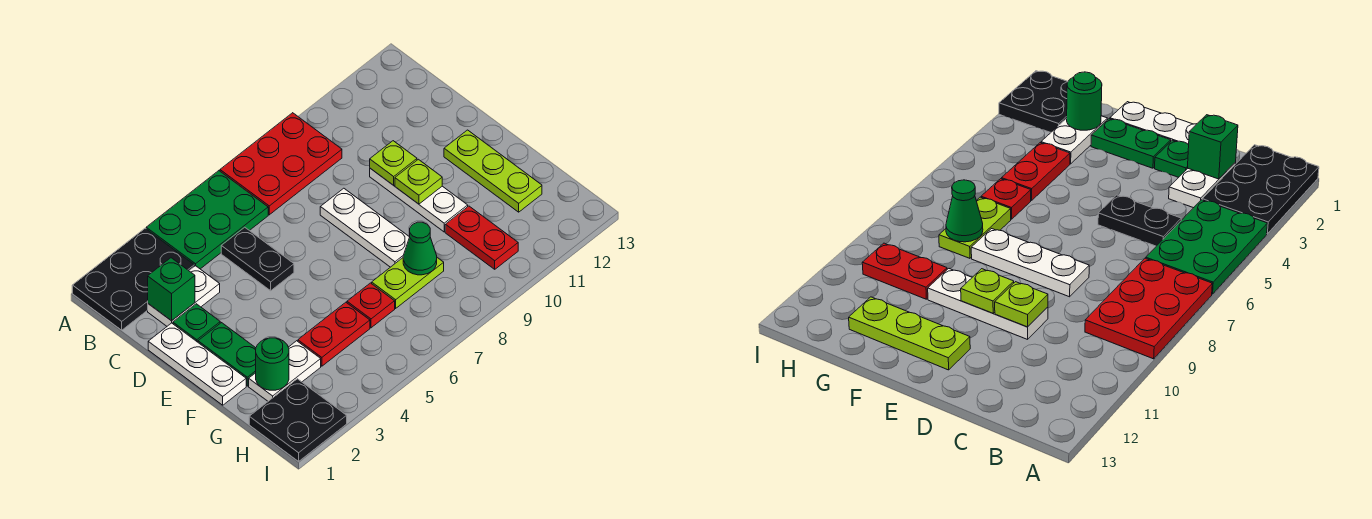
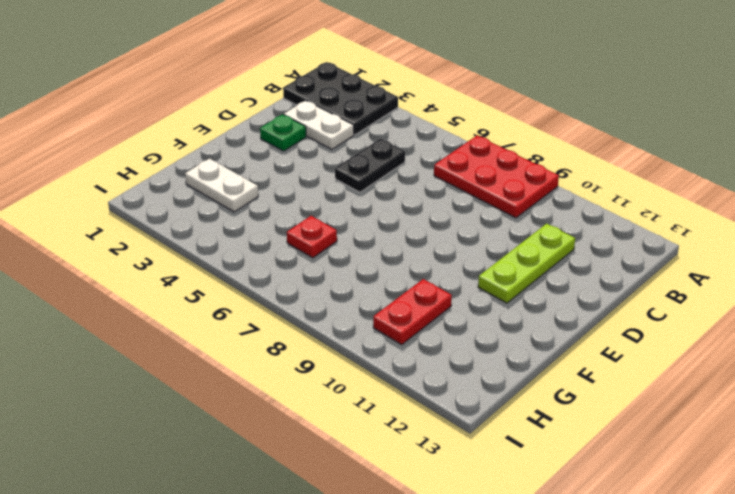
lime plate C11:E11 level 1 -> lime plate E12:G12 level 1
none -> green plate A4:B6 level 1
none -> white plate D1:F1 level 1
none -> white plate D8:F8 level 1

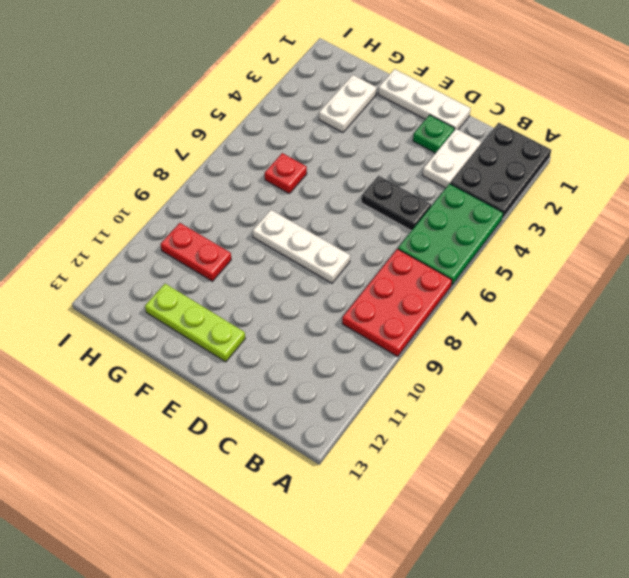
none -> white plate D10:F10 level 1
none -> green plate E2:F2 level 1
none -> red plate G4:G5 level 1

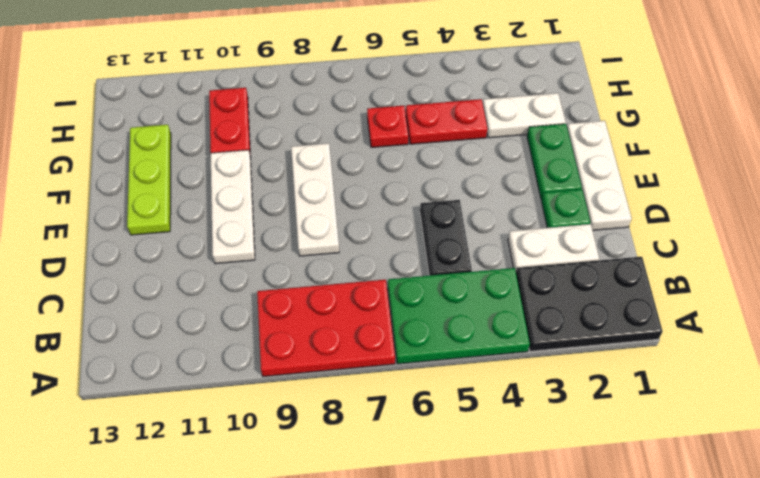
none -> lime plate G7:G8 level 1
none -> black plate H1:I2 level 1
none -> green brick C2 level 2

